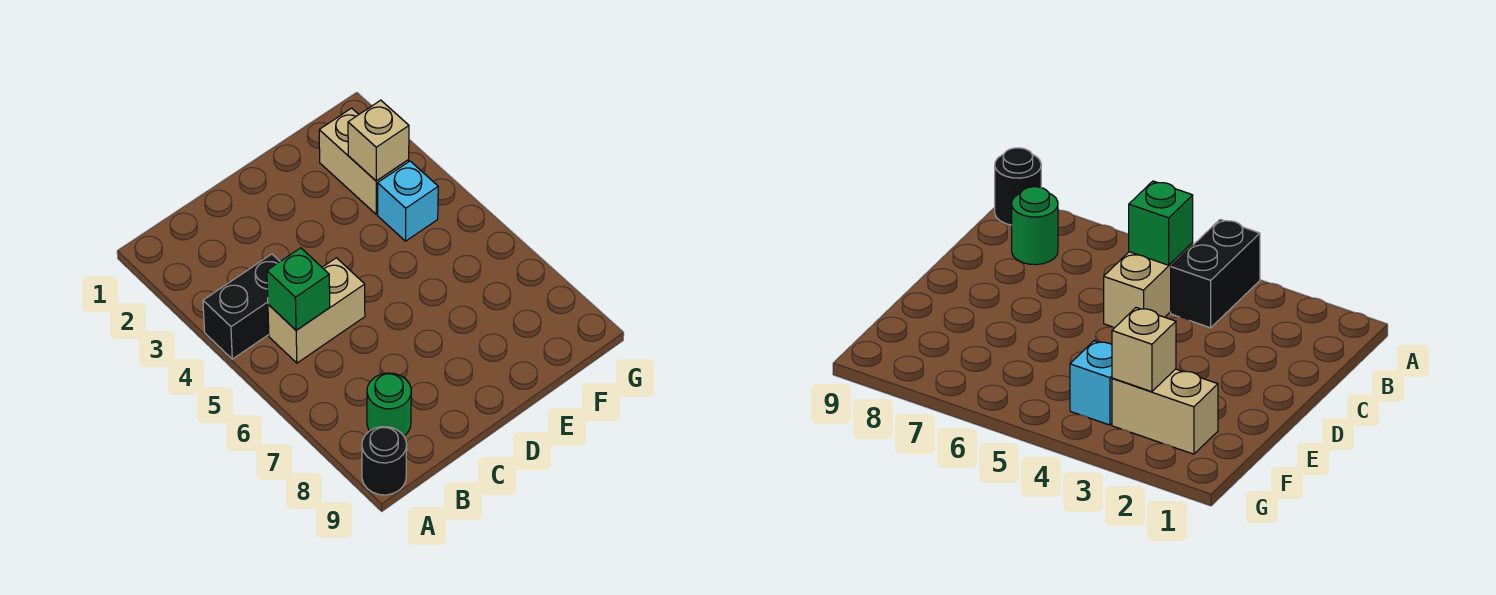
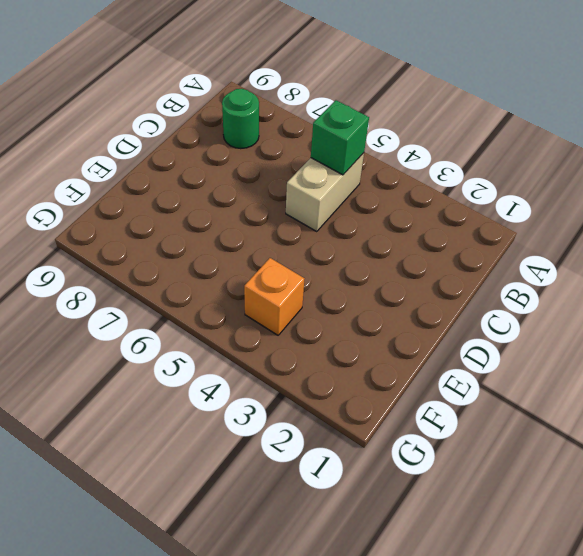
orange brick F4 level 1 -> cyan brick F4 level 1
none -> black brick A4:B4 level 1
none -> black round brick A9 level 1

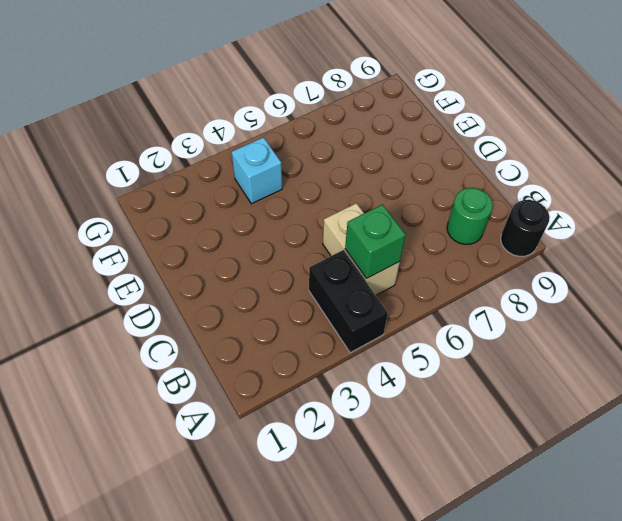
none -> tan brick F2:F3 level 1
none -> tan brick F3 level 2

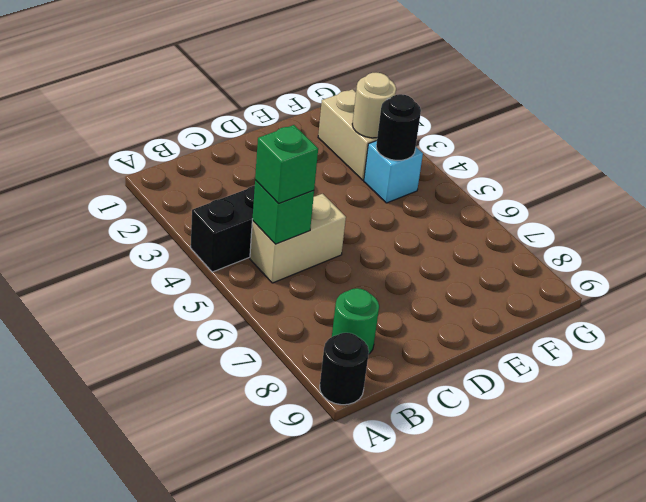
green brick B5 level 3 -> none
tan round brick F3 level 2 -> tan brick F3 level 2
black round brick F4 level 2 -> none

